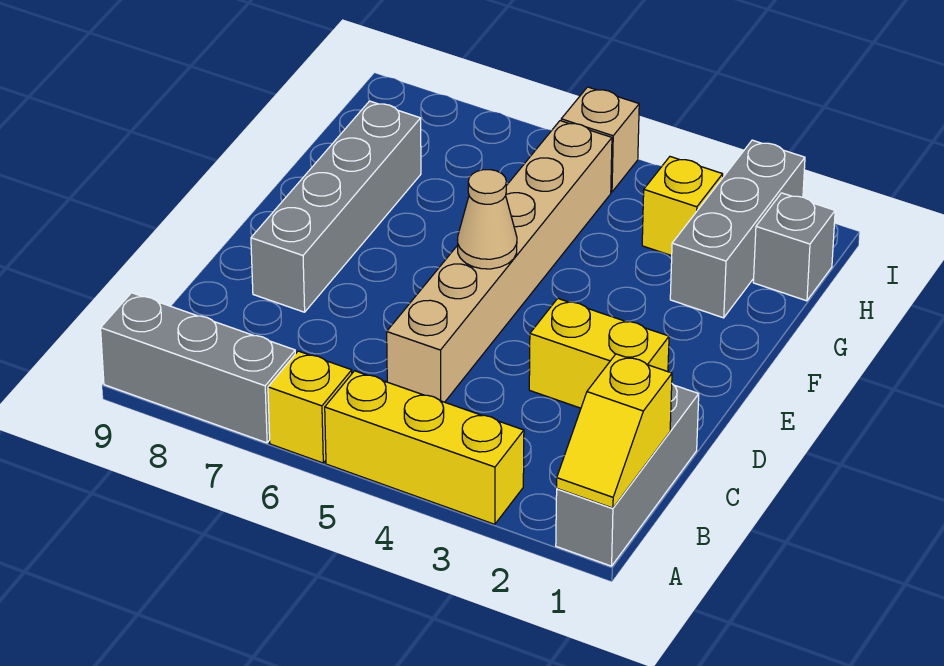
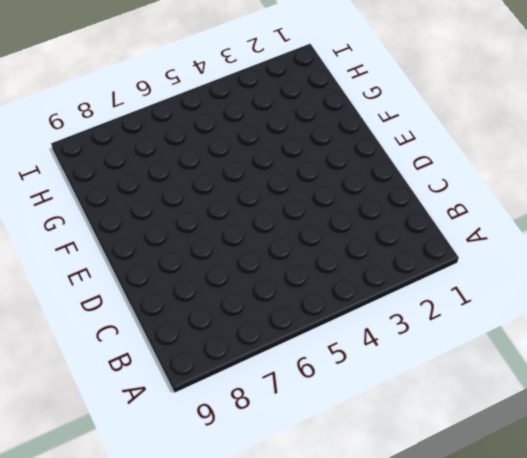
none -> grey brick A1:C1 level 1
none -> yellow brick A3:A5 level 1
none -> yellow brick A6 level 1

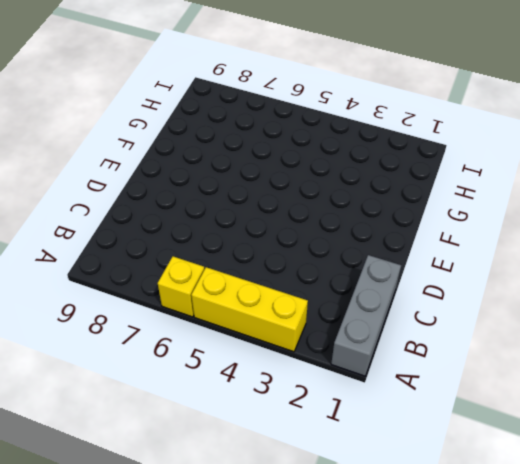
none -> grey brick A7:A9 level 1
none -> tan brick C5:H5 level 1
none -> yellow brick D2:D3 level 1

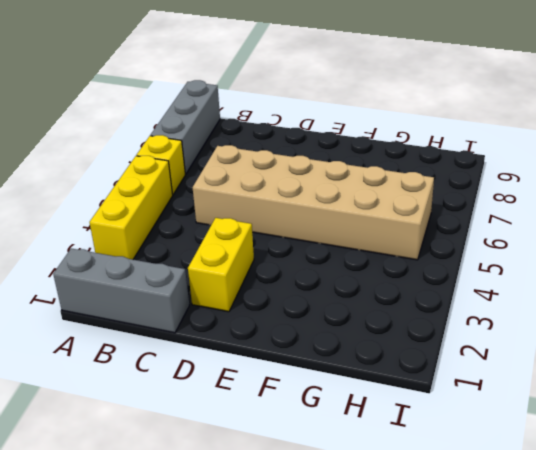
tan brick C5:H6 level 1 -> tan brick C5:H5 level 1
none -> grey brick D8:G8 level 1
none -> grey brick G2:I2 level 1
none -> grey brick H1 level 1

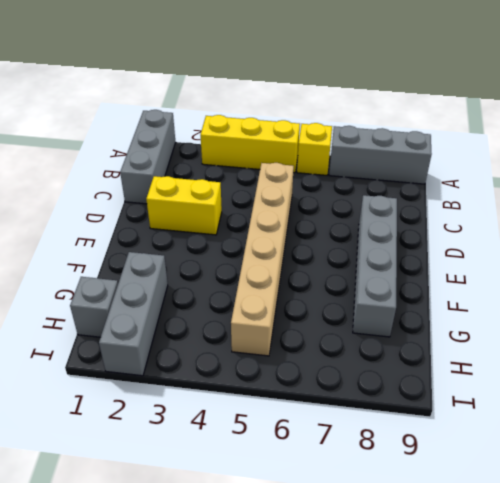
none -> yellow brick H3 level 1
none -> tan brick I5 level 1
none -> yellow slope A1:B1 level 2 top B

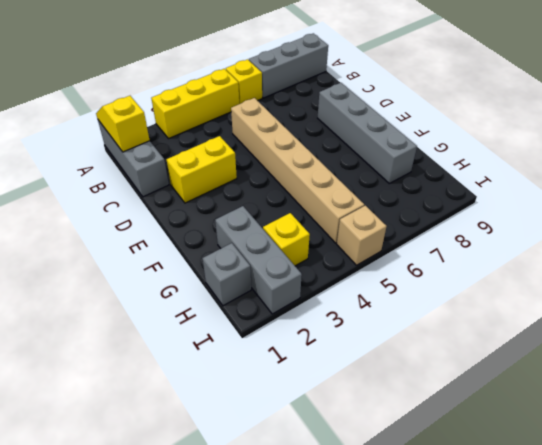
none -> tan cone E5 level 2

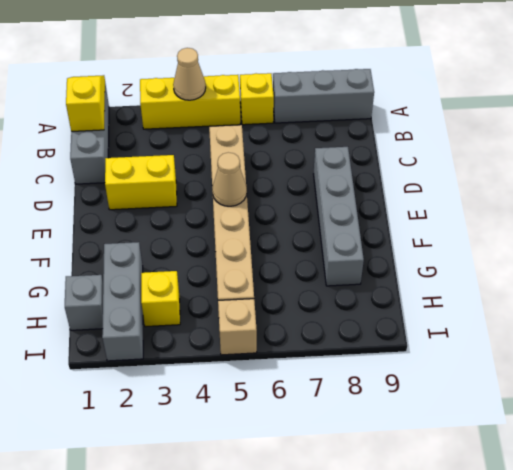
tan cone A4 level 2 -> none

